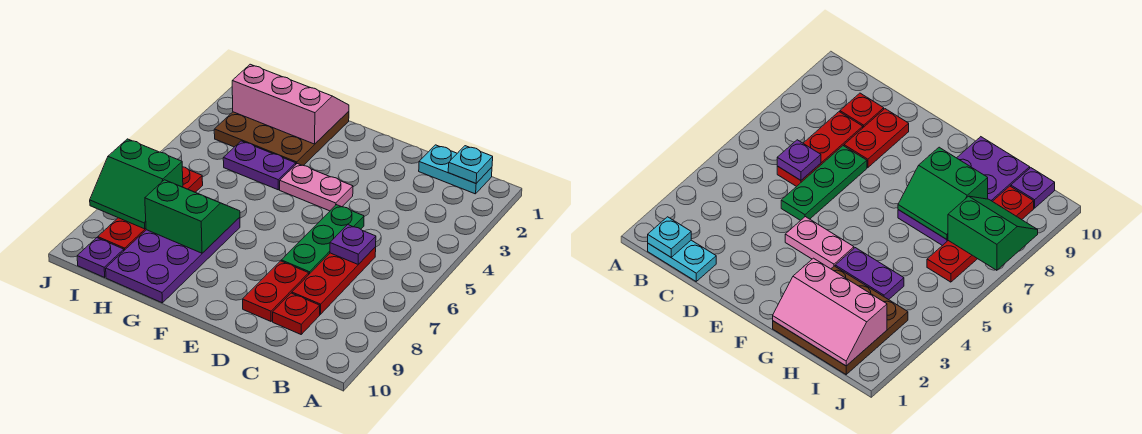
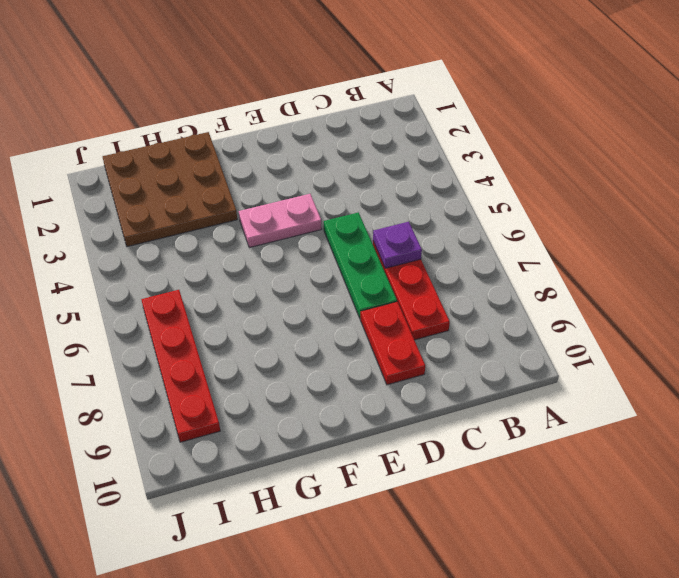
none -> cyan plate B1:C1 level 1
none -> red plate C9 level 1
none -> purple plate G4:H4 level 1

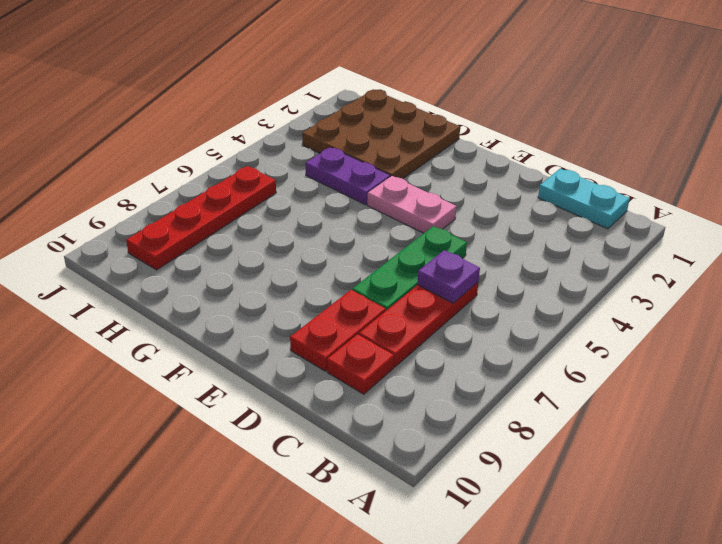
none -> purple plate G7:H10 level 1
none -> purple plate I10 level 1
none -> cyan plate B1 level 2

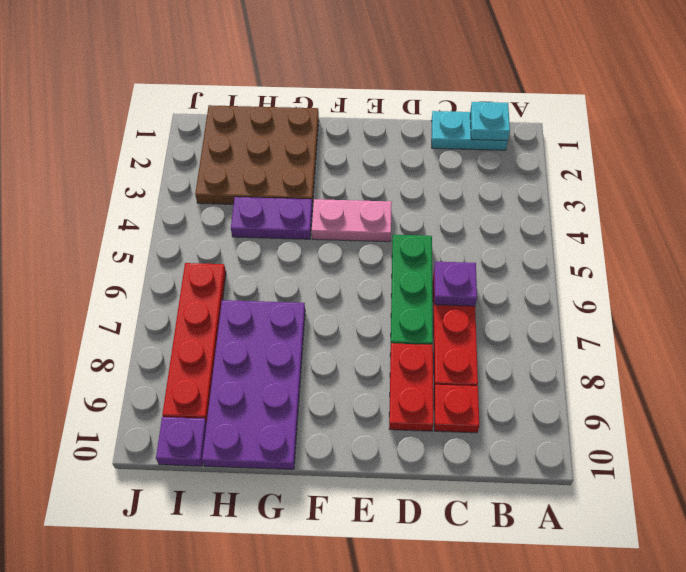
none -> pink slope G1:I2 level 2 top 2
none -> green slope G7:H8 level 2 top 8
none -> green slope I7:J8 level 2 top 7

